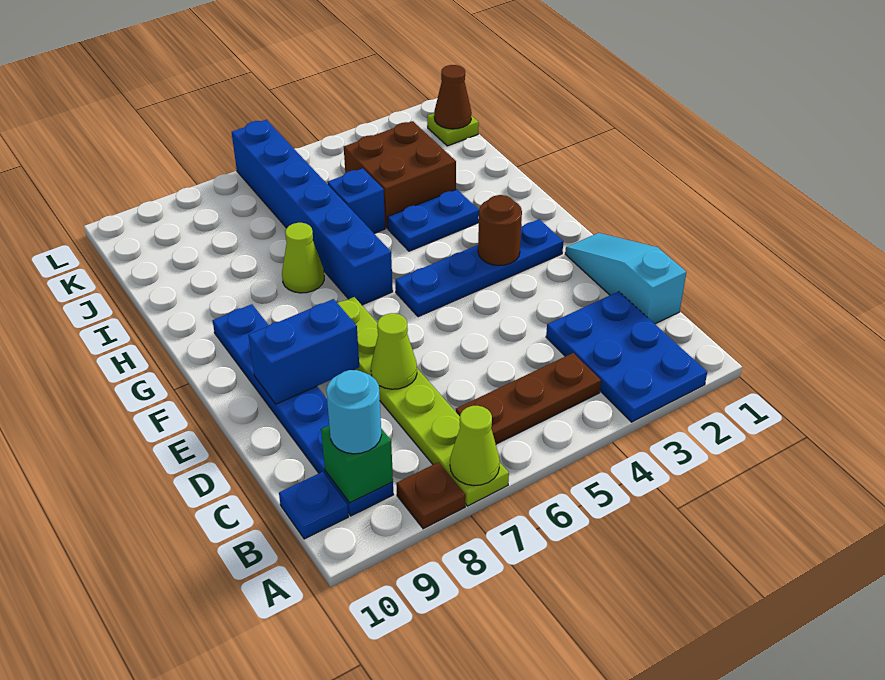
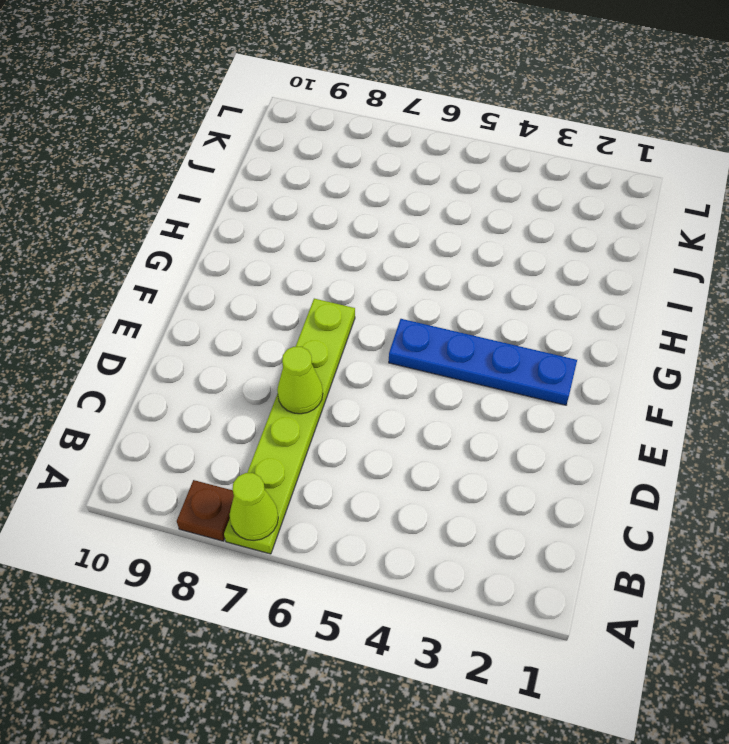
none -> blue plate A2:C3 level 1
none -> brown plate B4:B6 level 1
none -> blue plate B9:G9 level 1

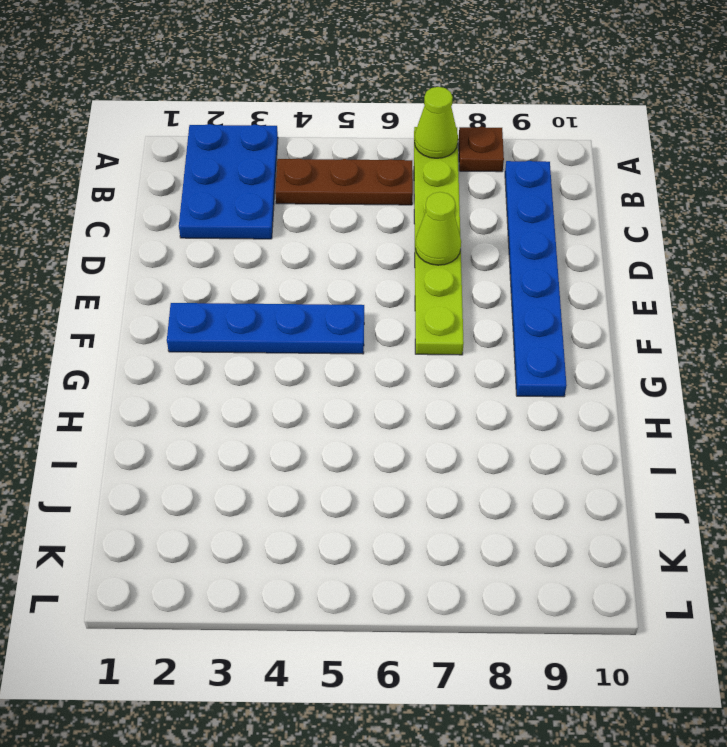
none -> blue plate B10 level 1
none -> cyan slope C1:E1 level 1 top C
none -> blue brick G6:L6 level 1

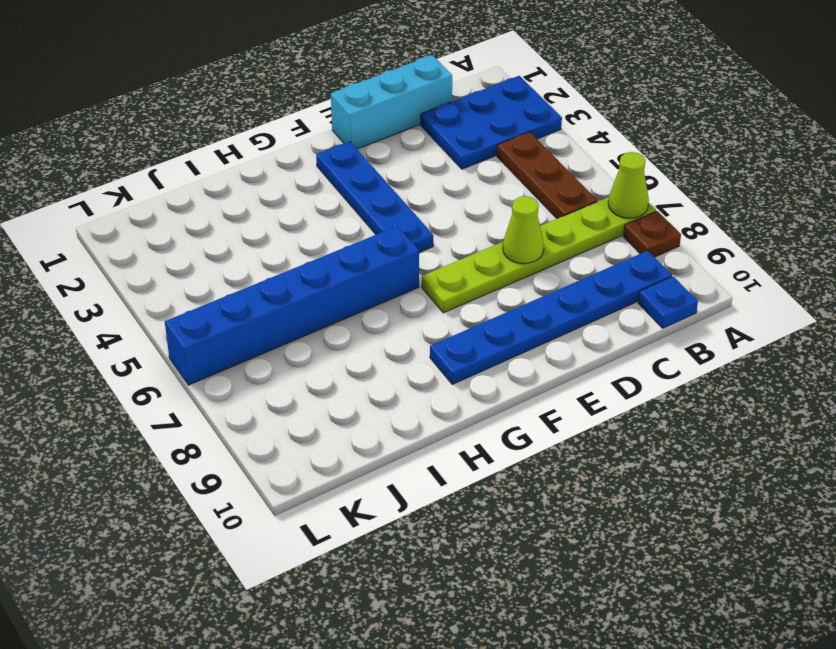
cyan brick C1:E1 level 1 -> cyan slope C1:E1 level 1 top C
none -> blue plate H3:H4 level 1
none -> lime cone H7 level 1
none -> brown brick I3:J4 level 1

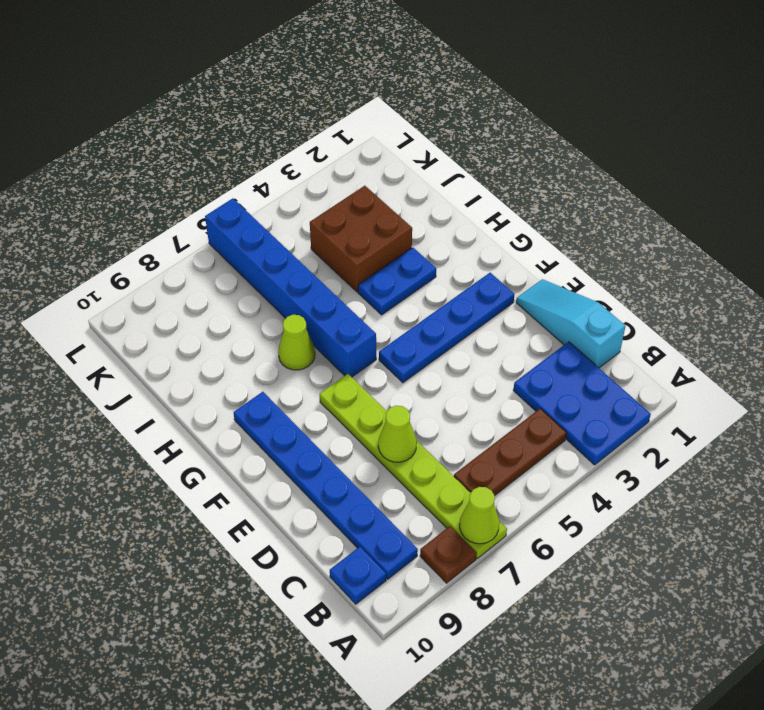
none -> blue brick I5 level 1
none -> lime plate K1 level 1
none -> green brick B9 level 2

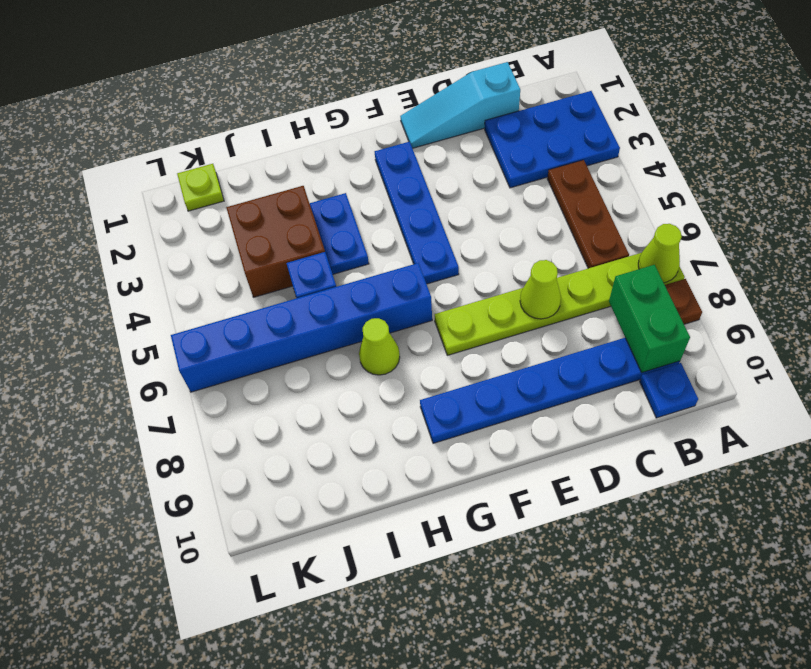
green brick B8:B9 level 2 -> green brick B9 level 2
none -> blue brick E8:E9 level 2
none -> brown round brick F3 level 2
none -> brown cone K1 level 2

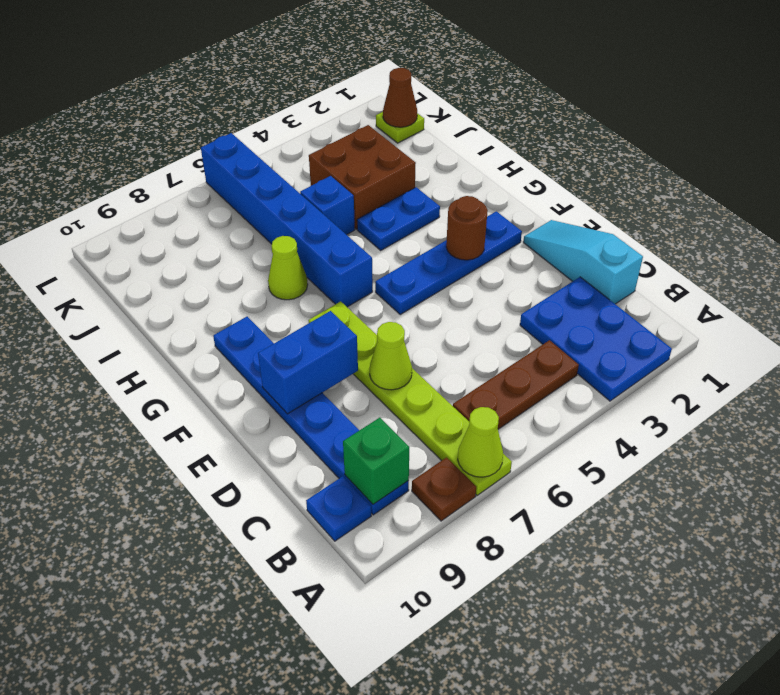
none -> cyan round brick B9 level 3

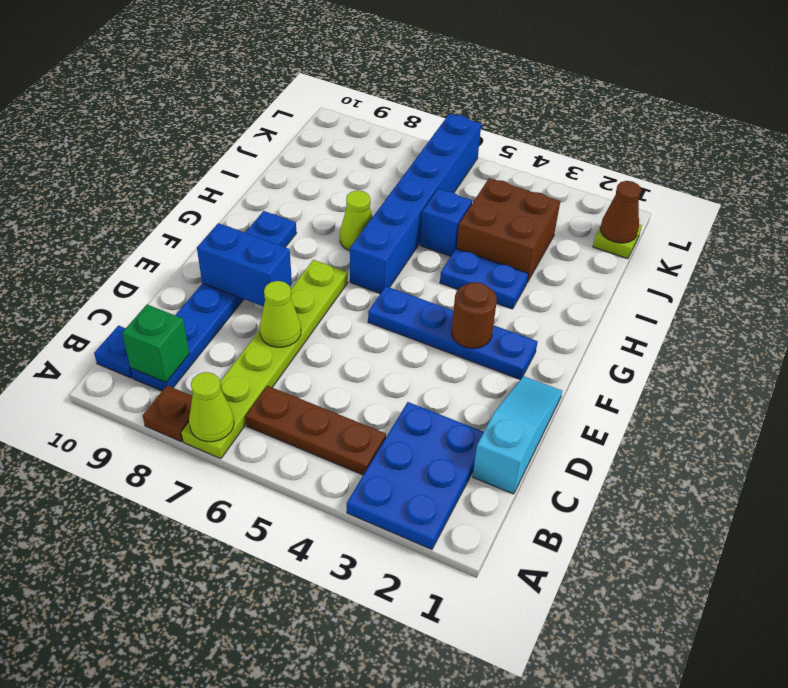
none -> cyan round brick B9 level 3

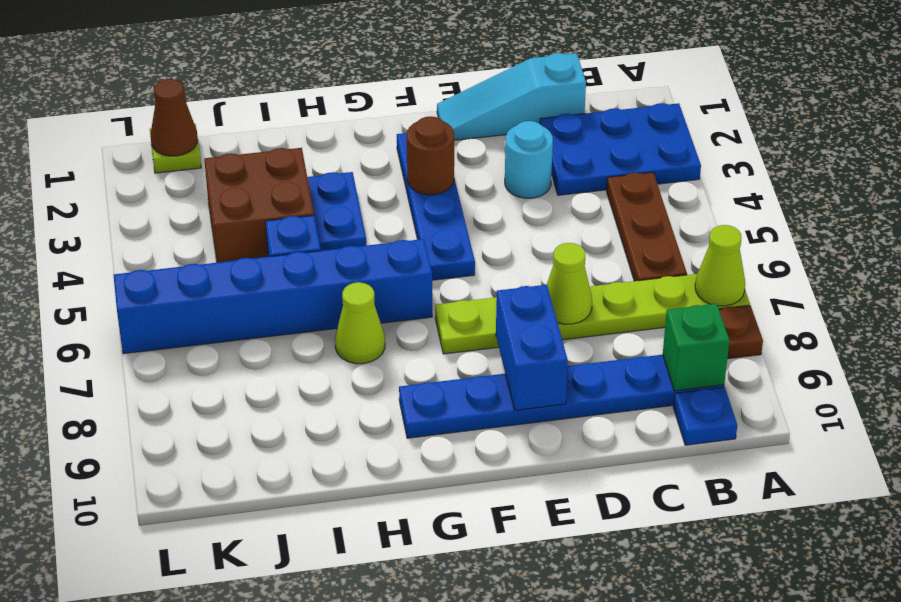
cyan round brick D3 level 1 -> cyan round brick B9 level 3

